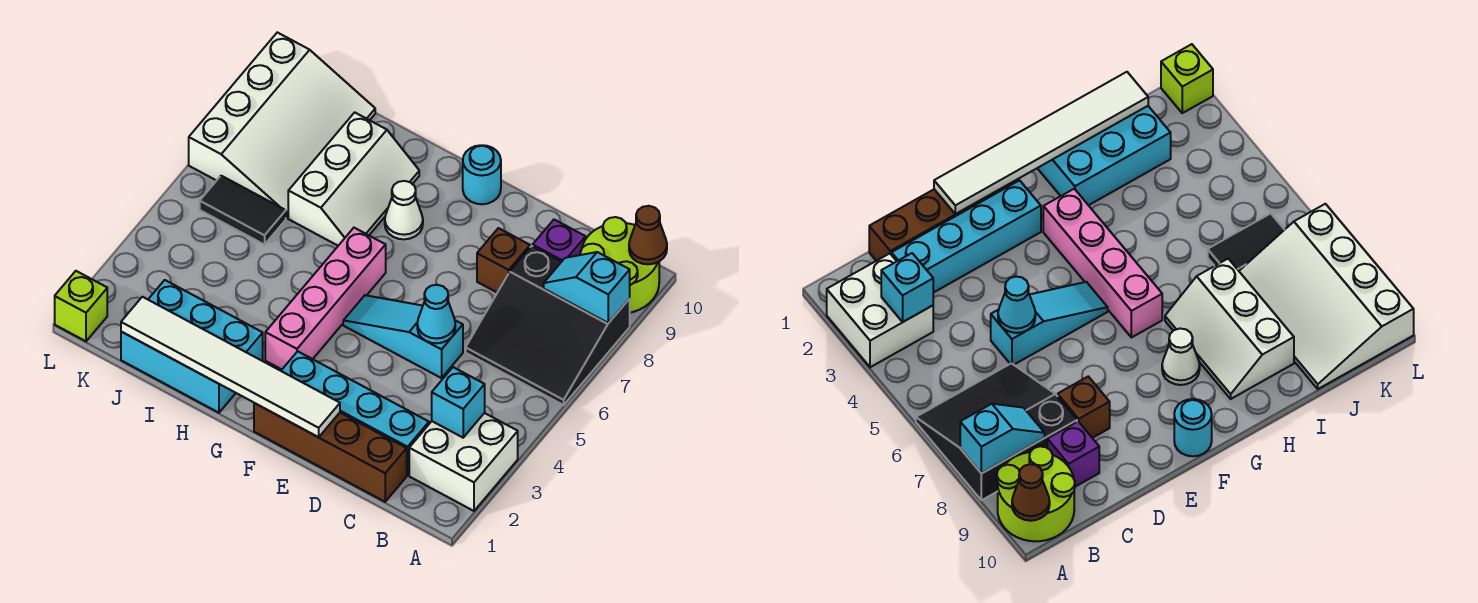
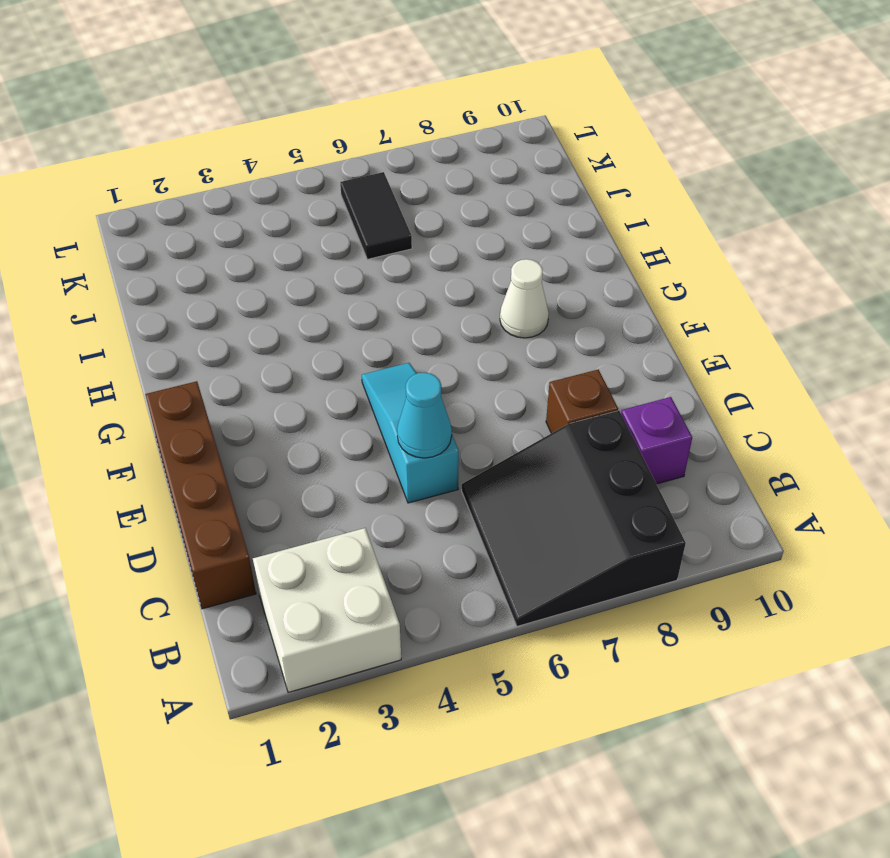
none -> lime round brick A9:B10 level 1
none -> cyan brick C2:F2 level 1
none -> cyan round brick F10 level 1

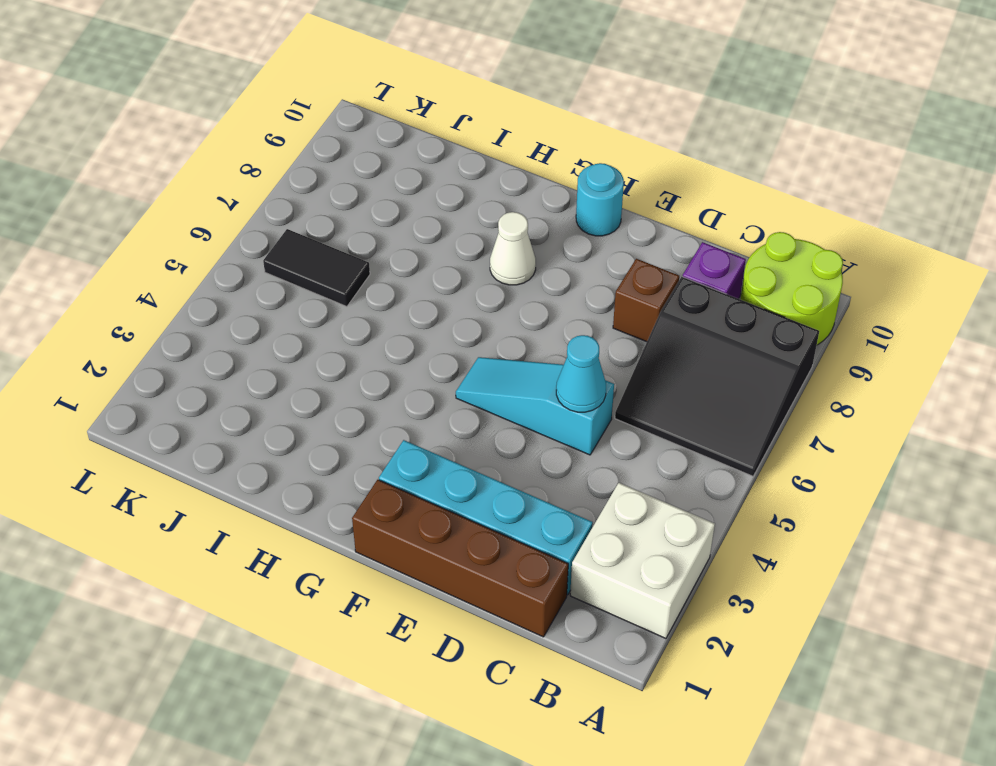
none -> pink brick G3:G6 level 1
none -> cyan brick H1:J2 level 1
none -> white slope H7:I9 level 1 top I

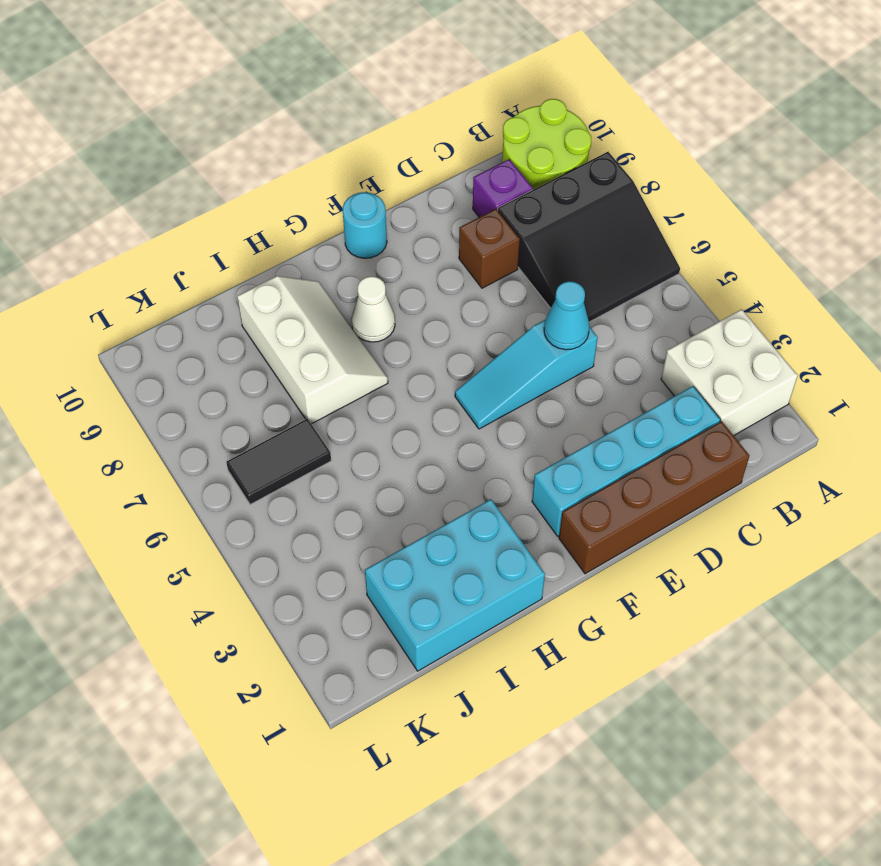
none -> pink brick G3:G6 level 1
none -> white slope J7:L10 level 1 top L
none -> lime brick L1 level 1

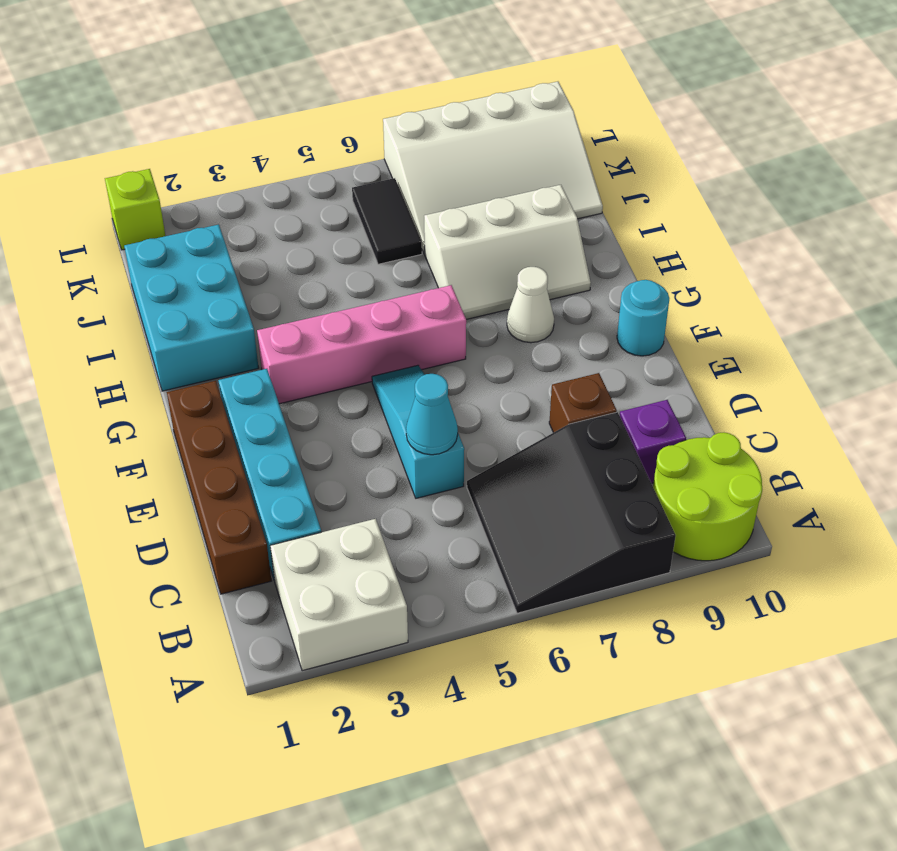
none -> cyan slope A8:B8 level 2 top A
none -> brown cone A10 level 2
none -> cyan brick B3 level 2

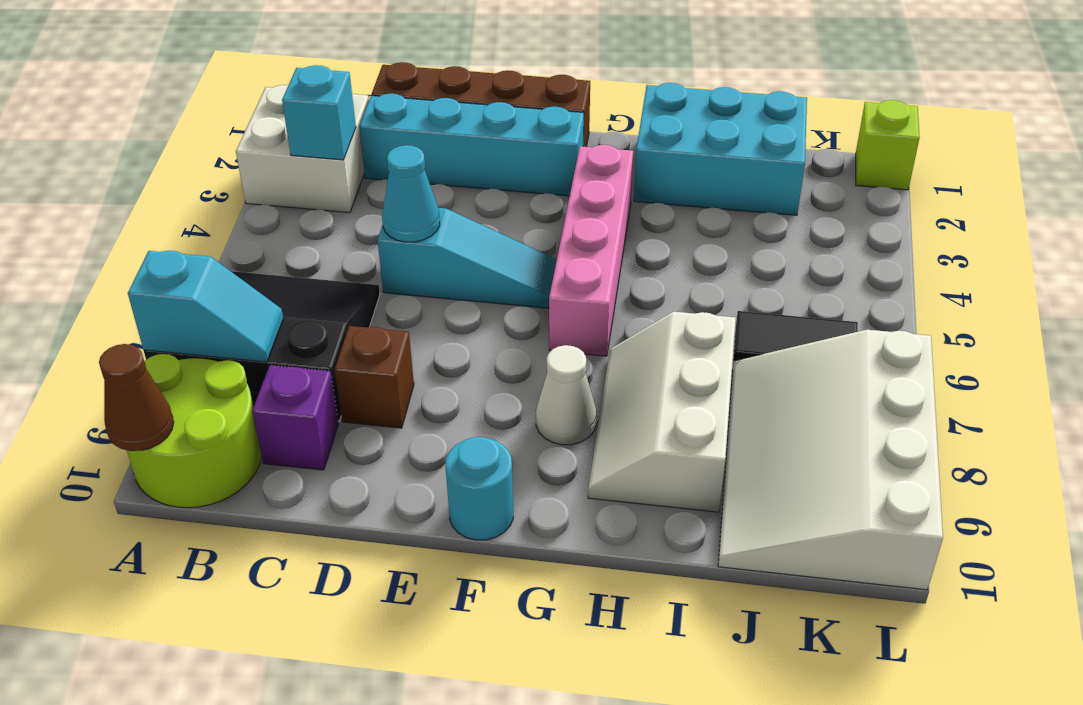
none -> white tile E1:J1 level 2

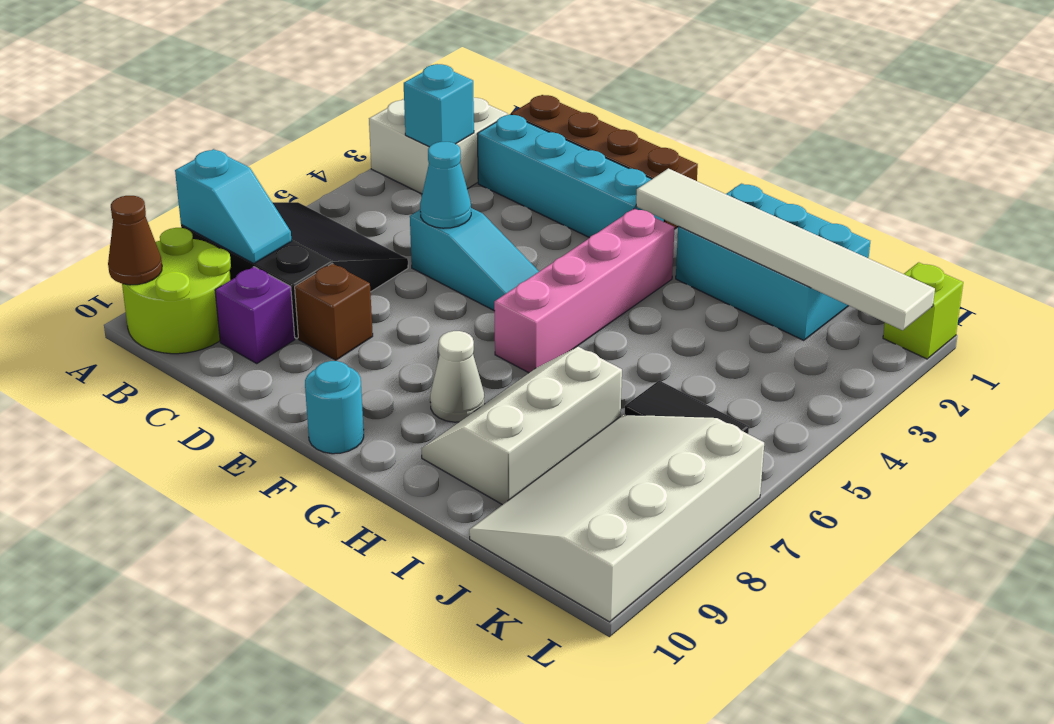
white tile G2:L2 level 2 -> white tile E1:J1 level 2

